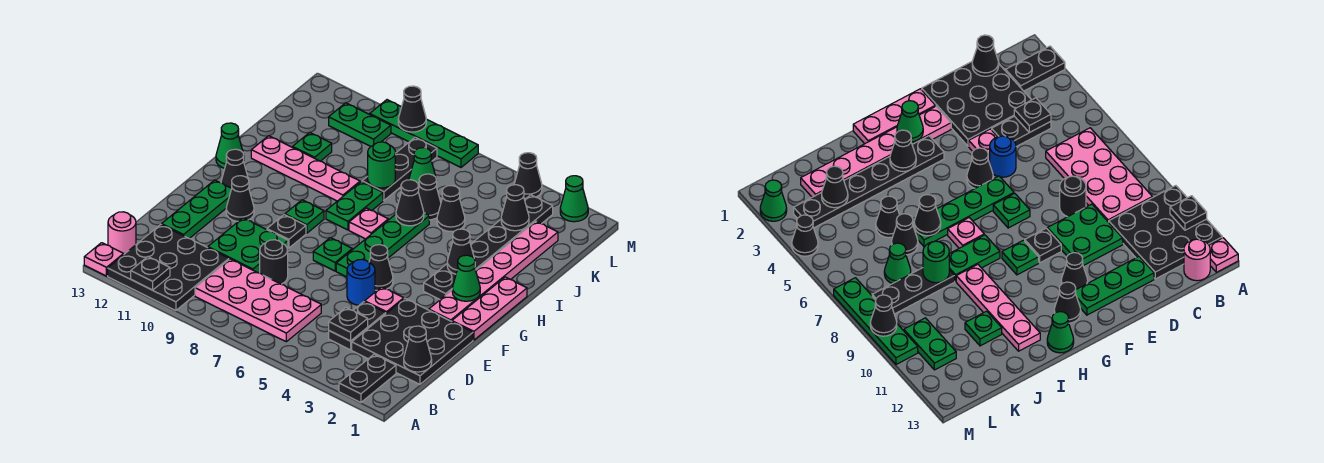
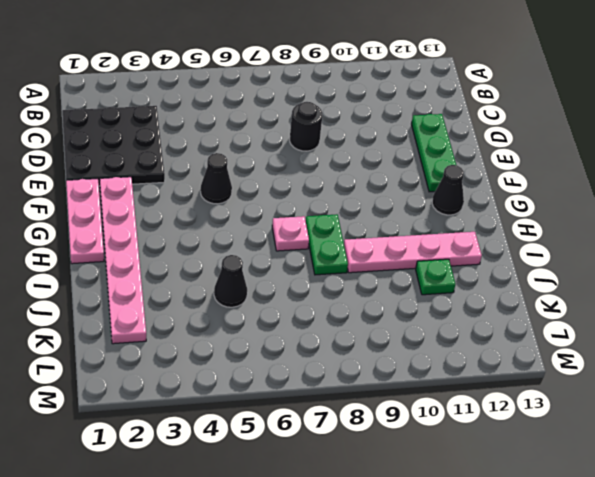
none -> black plate A2:B2 level 1
none -> black plate A10:C12 level 1
none -> pink plate A13 level 1
none -> pink plate B6:C9 level 1

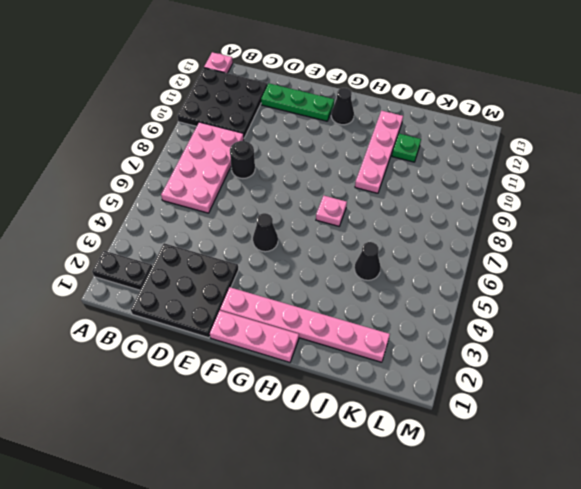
none -> pink round brick B13 level 1
none -> black plate C4:D4 level 1
none -> green plate D9:E10 level 1
none -> pink plate E4 level 1

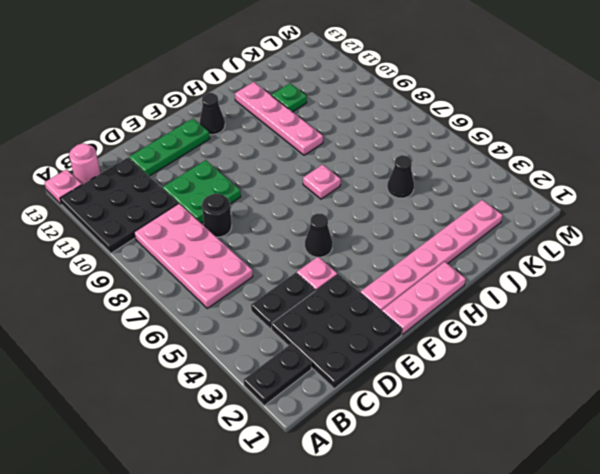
none -> blue round brick E5 level 1
none -> green plate F6:I6 level 1
none -> green plate F7 level 1
none -> black plate F9 level 1

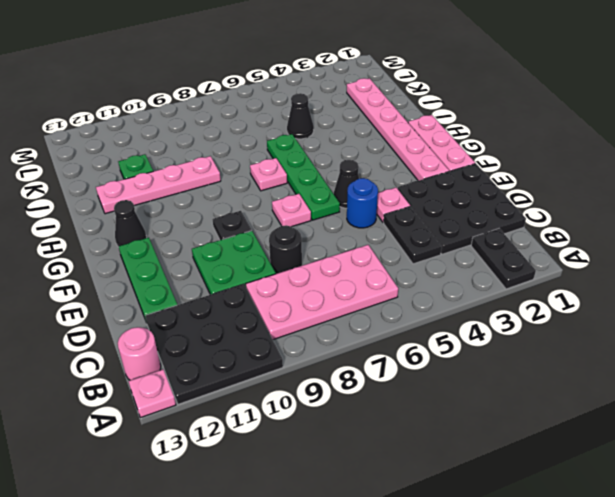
pink plate F7 level 1 -> green plate F7 level 1
none -> black cone F11 level 1
none -> black plate G3:L3 level 1
none -> green plate G9 level 1
none -> green plate H8:I8 level 1

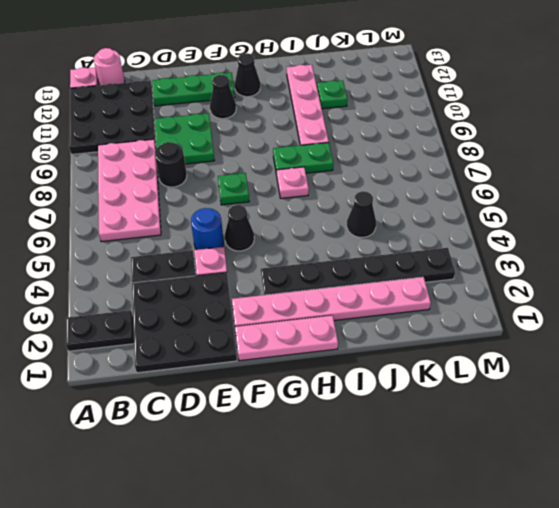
none -> green plate F6:I6 level 1
none -> black plate F9 level 1
none -> green plate G9 level 1
none -> green cone H13 level 1

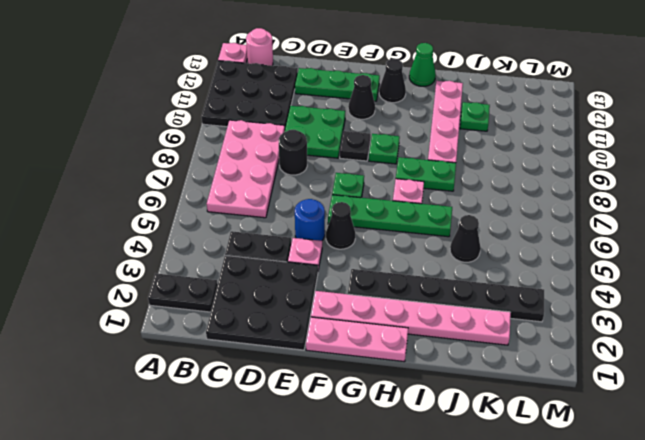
none -> black cone J6 level 1
none -> black plate J8:L8 level 1
none -> green cone K7 level 1
none -> green plate L10:L11 level 1

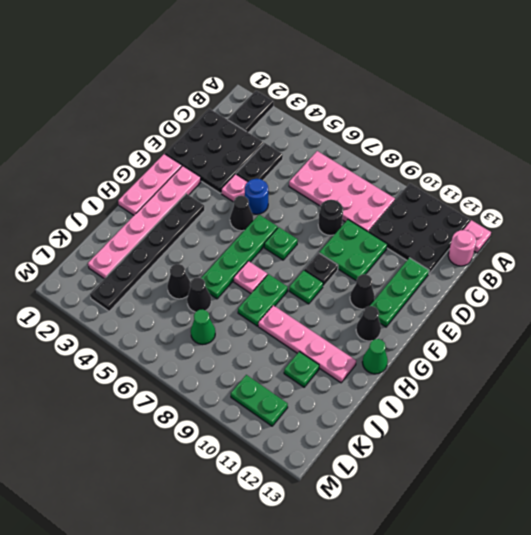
none -> black plate J8:L8 level 1
none -> green cone M2 level 1
none -> black cone M4 level 1
none -> green plate M7:M10 level 1

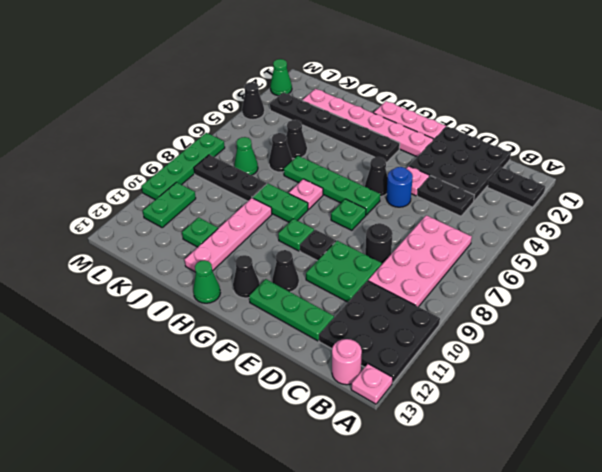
none -> black plate A11 level 2
none -> black cone C1 level 2
none -> black plate C4 level 2
none -> green cone G2 level 2

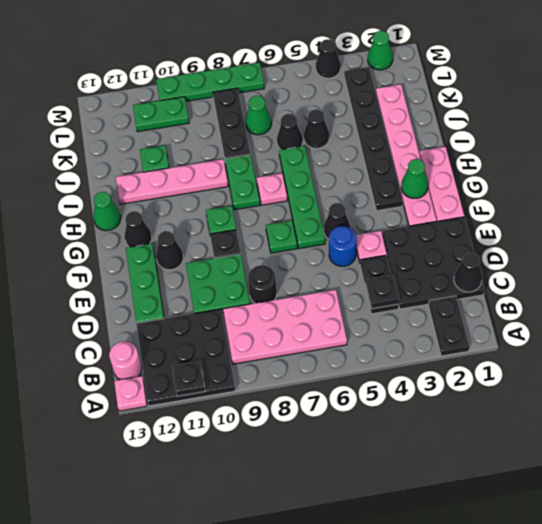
none -> black cone H3 level 2
none -> black cone I6 level 2
none -> green round brick J8 level 2
none -> black cone K3 level 2

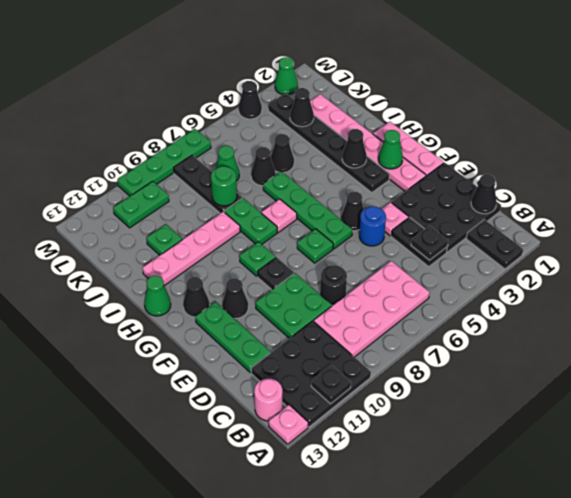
none -> black cone I6 level 2
none -> black cone M9 level 2

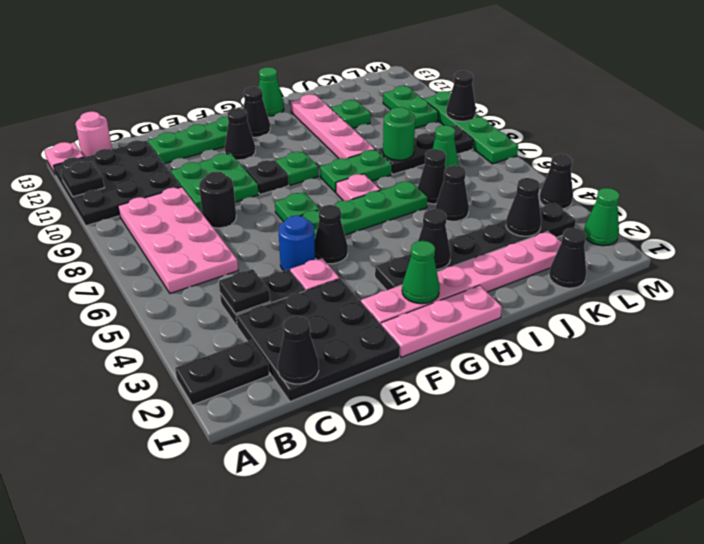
black cone K1 level 1 -> black cone I6 level 2

